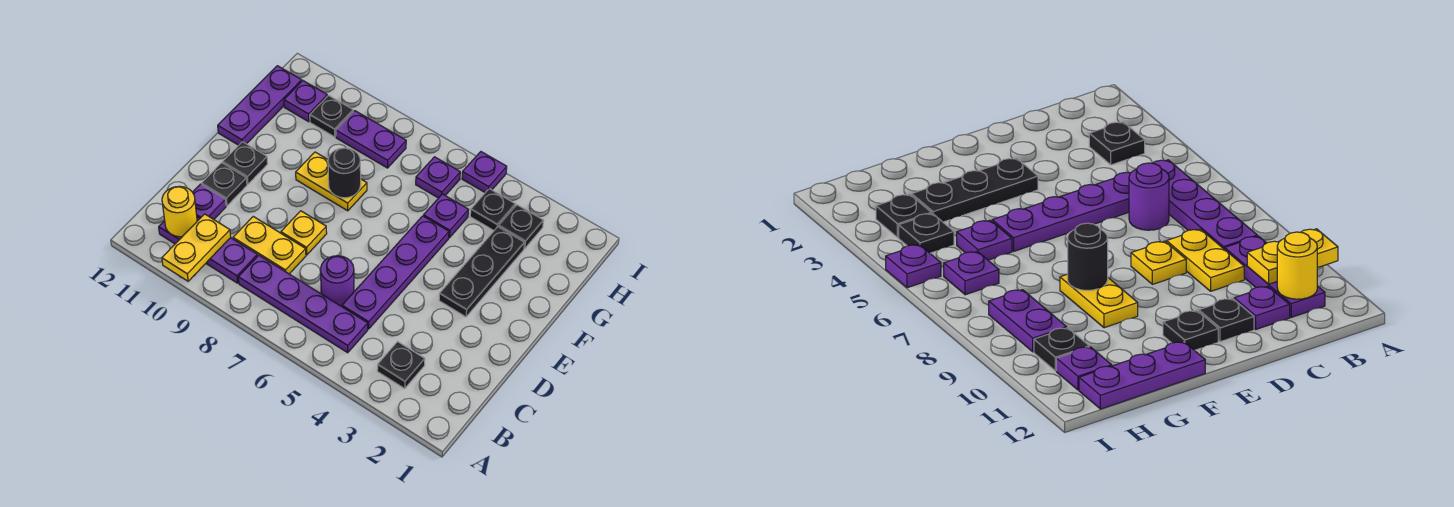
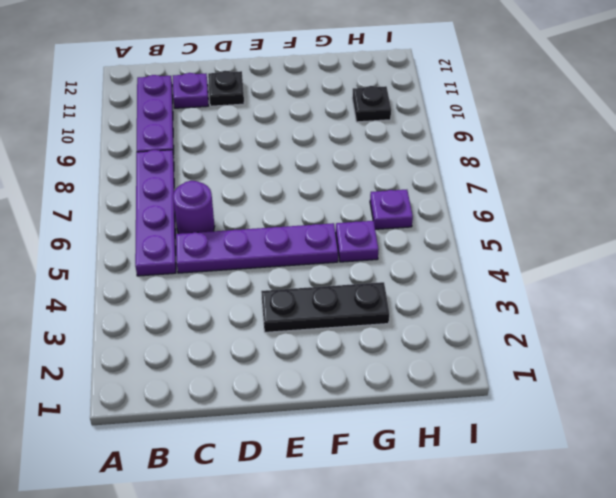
none -> black plate B3 level 1
none -> yellow plate C8:C9 level 1
none -> yellow plate D8 level 1

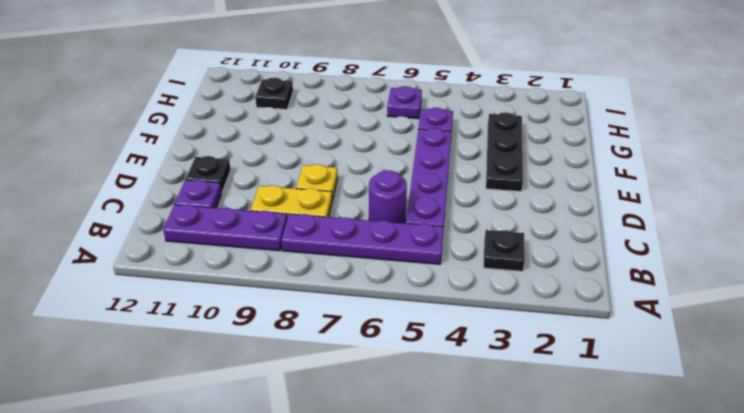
none -> black plate E11 level 1
none -> yellow plate F8:F9 level 1
none -> purple plate F12:H12 level 1

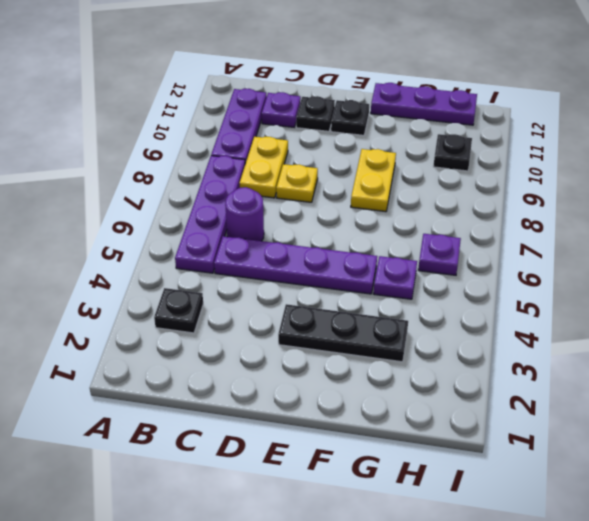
none -> black plate H3 level 1
none -> black plate H4 level 1
none -> purple plate H8:H9 level 1

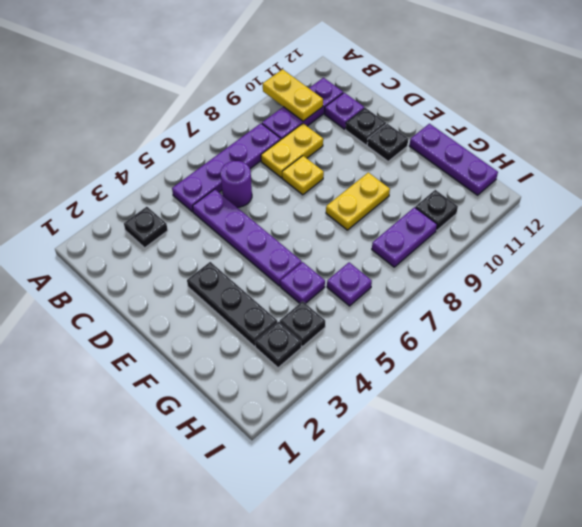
none -> purple plate H11 level 1
none -> purple plate I5 level 1
none -> yellow round brick B11 level 2

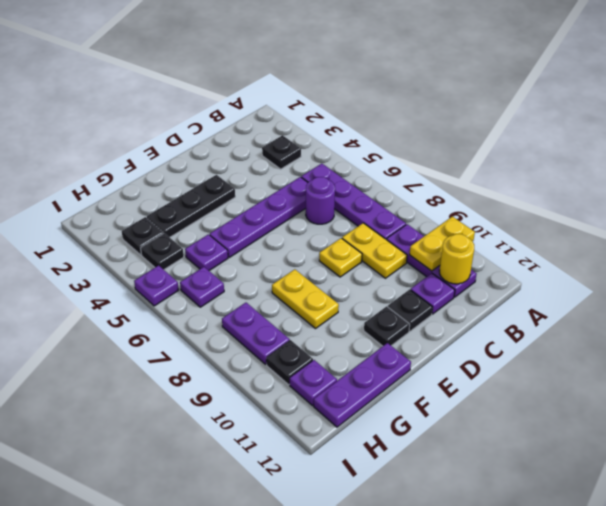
none -> black round brick F8 level 2

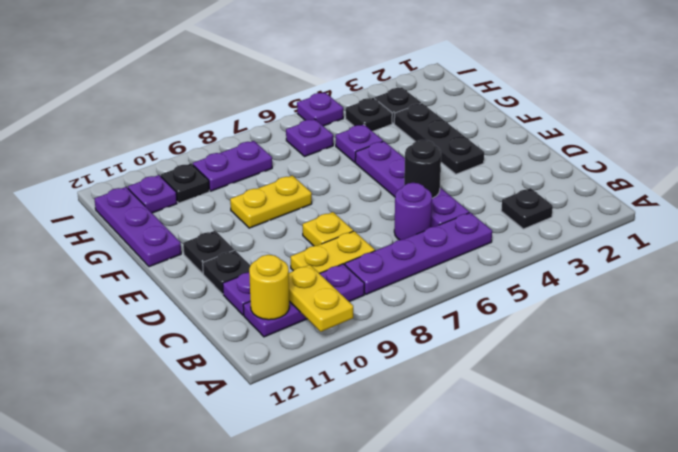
black round brick D5 level 2 -> black round brick F8 level 2

